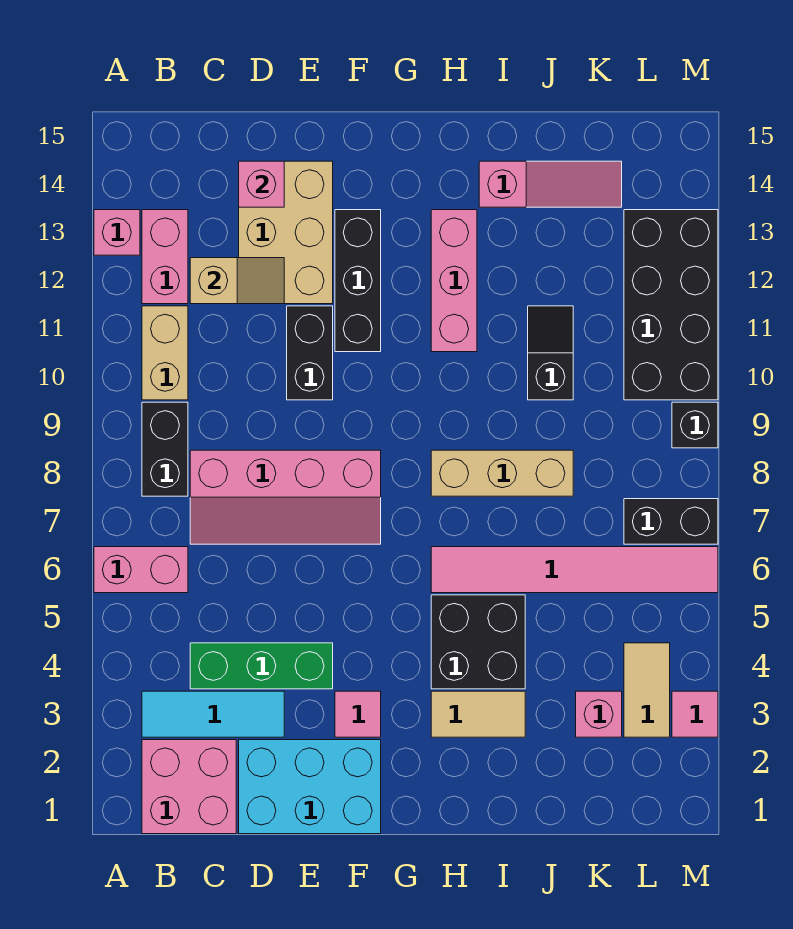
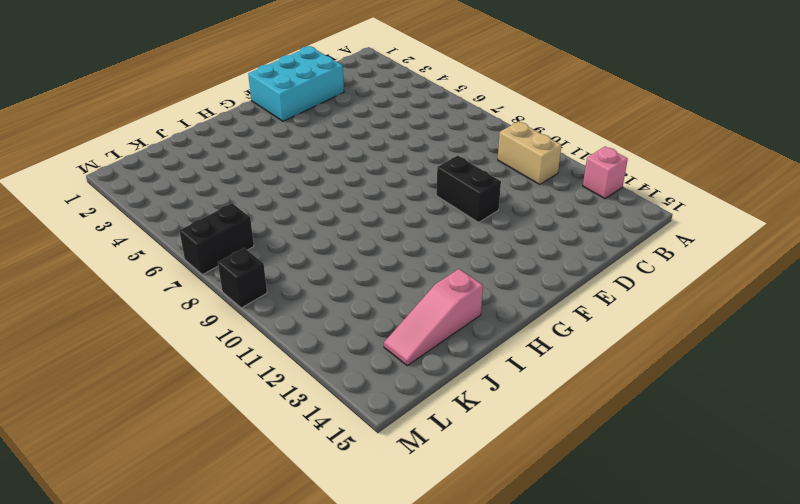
none -> pink brick A6:B6 level 1
none -> pink brick B1:C2 level 1
none -> cyan tile B3:D3 level 1

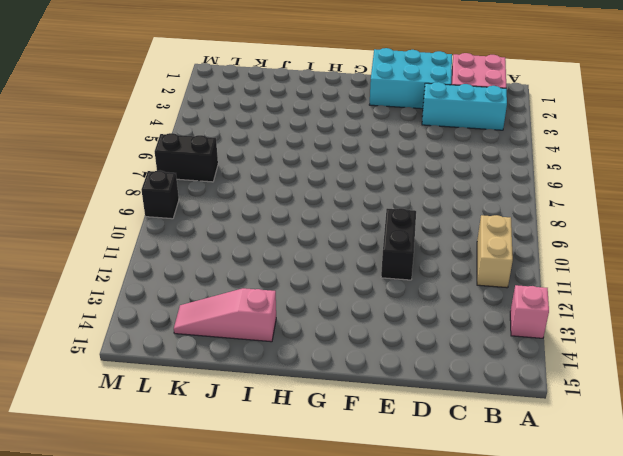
cyan brick B3:D3 level 1 -> cyan tile B3:D3 level 1
none -> pink brick A6:B6 level 1
none -> black brick B8:B9 level 1
none -> pink brick B12:B13 level 1

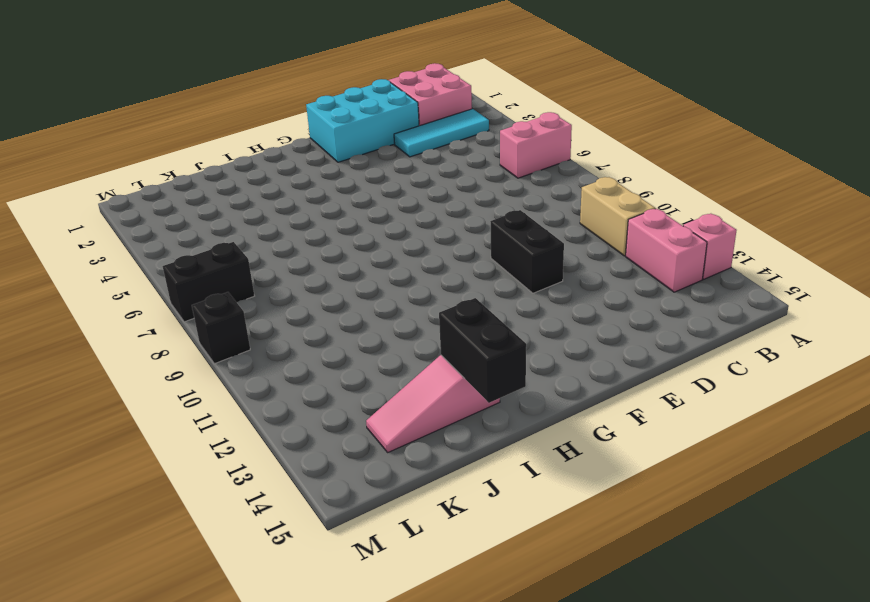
black brick I14:I15 level 2 -> black brick B8:B9 level 1
none -> green brick C4:E4 level 1
none -> pink slope C7:F8 level 1 top 8
none -> tan brick D12:E14 level 1

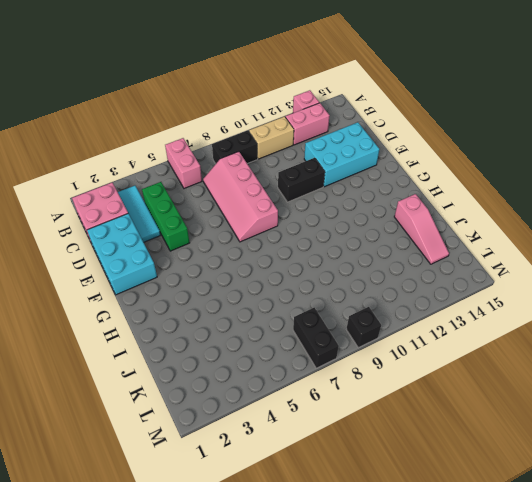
cyan brick D12:E14 level 1 -> tan brick D12:E14 level 1
none -> pink tile F3 level 1
none -> black brick F11:F13 level 1
none -> tan tile H3:I3 level 1

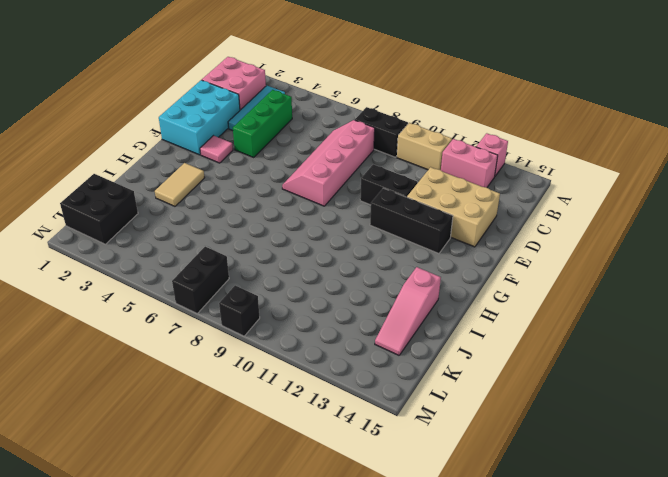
black brick K1:L2 level 1 -> black brick H4:I5 level 1
none -> pink brick A6:B6 level 1
none -> pink tile H6:M6 level 1
none -> tan brick H8:J8 level 1

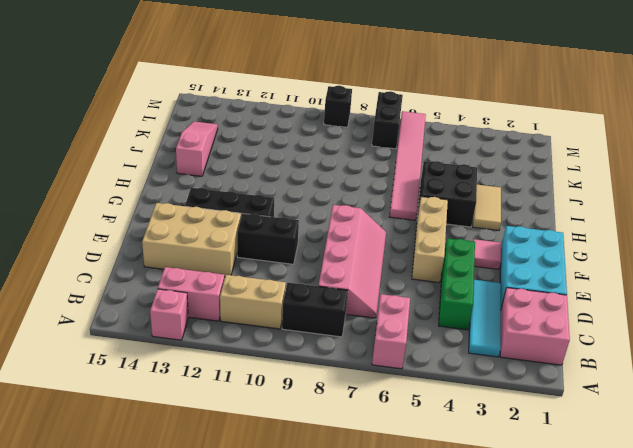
tan brick E5:G5 level 1 -> tan brick H8:J8 level 1
none -> pink brick H11:H13 level 1
none -> black slope J10:J11 level 1 top 10
none -> pink brick K3 level 1

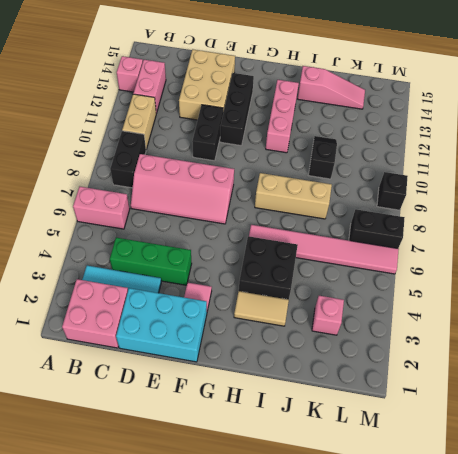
none -> tan tile L3:L4 level 1
none -> black brick L10:M13 level 1
none -> pink tile M3 level 1

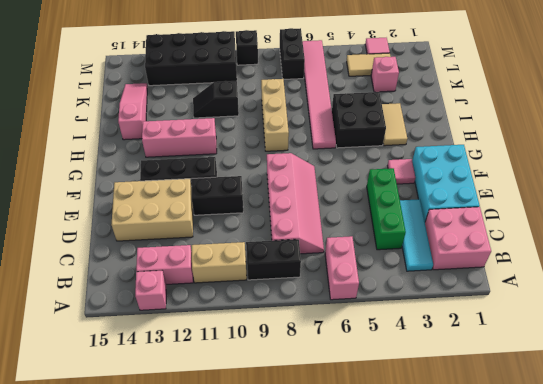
none -> tan slope C12:D12 level 2 top C
none -> pink brick D14 level 2

